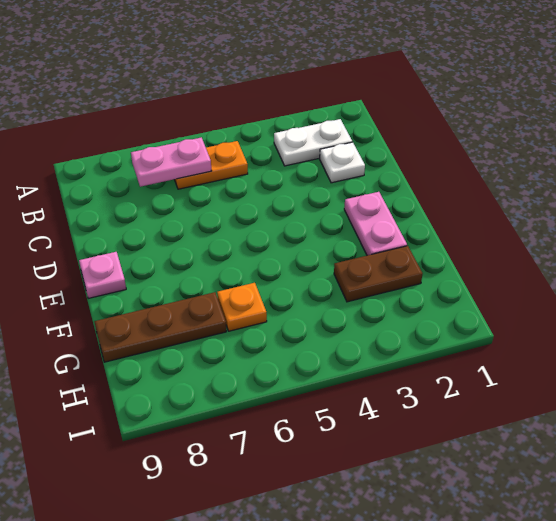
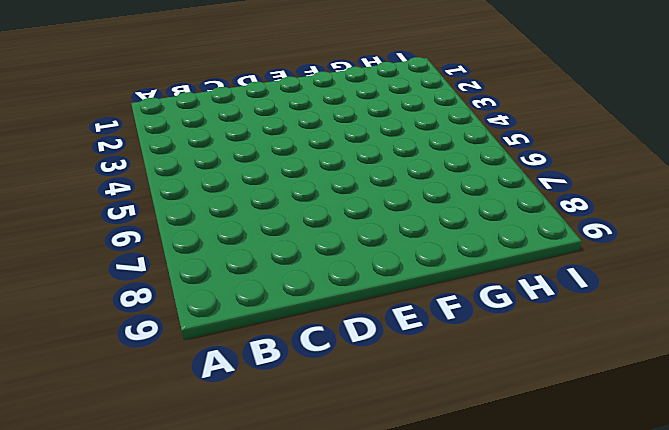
none -> white plate B2:B3 level 1
none -> orange plate B5:B6 level 1

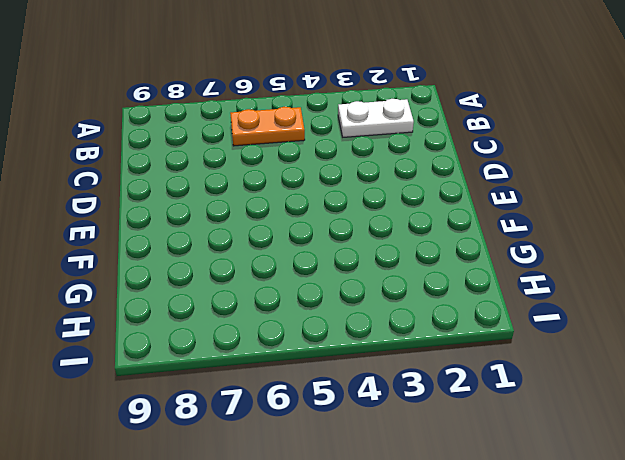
none -> white plate C2 level 1
none -> pink plate E2:F2 level 1

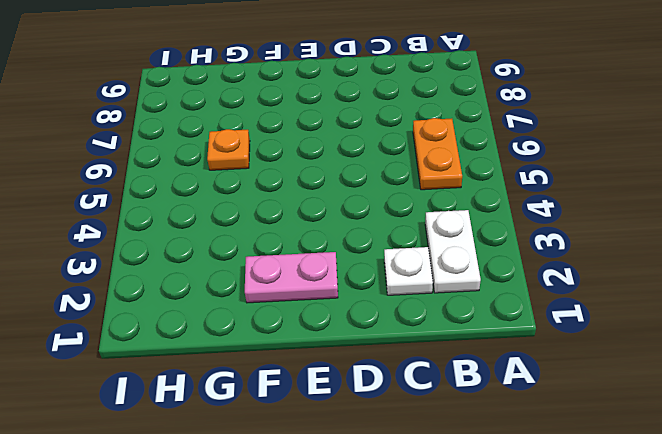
none -> pink plate E9 level 1
none -> brown plate G2:G3 level 1

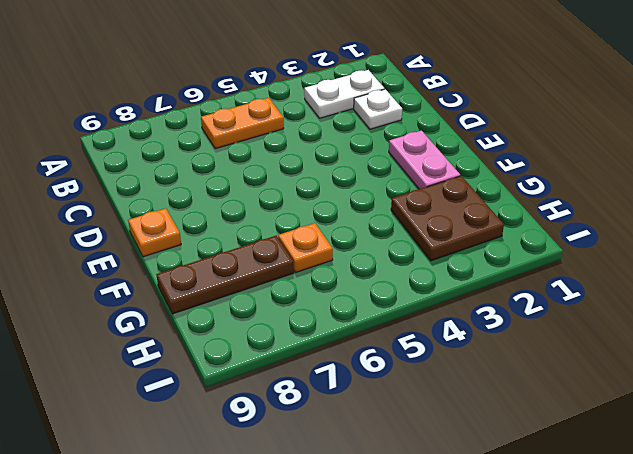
orange plate E9 level 1 -> pink plate E9 level 1
brown plate G2:H3 level 1 -> brown plate G2:G3 level 1
none -> pink plate B6:B7 level 2

